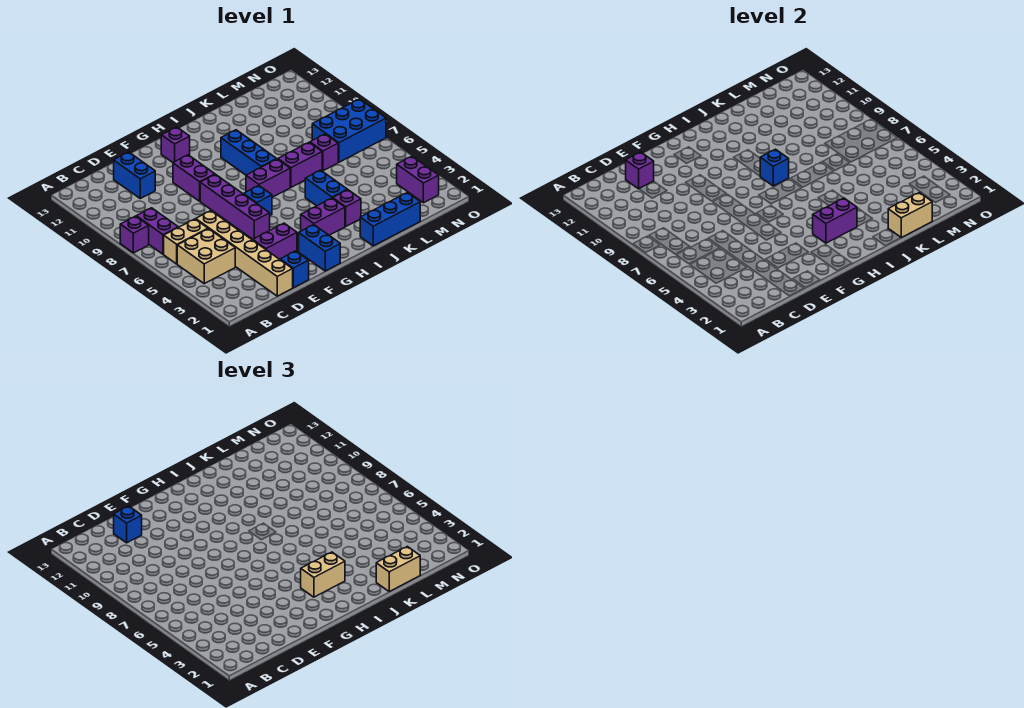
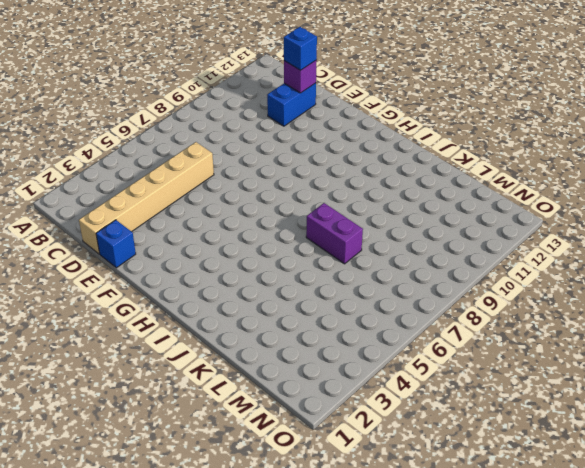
none -> purple brick A8 level 1
none -> tan brick B4:C5 level 1
none -> tan brick B6:C6 level 1
none -> purple brick B7:B8 level 1

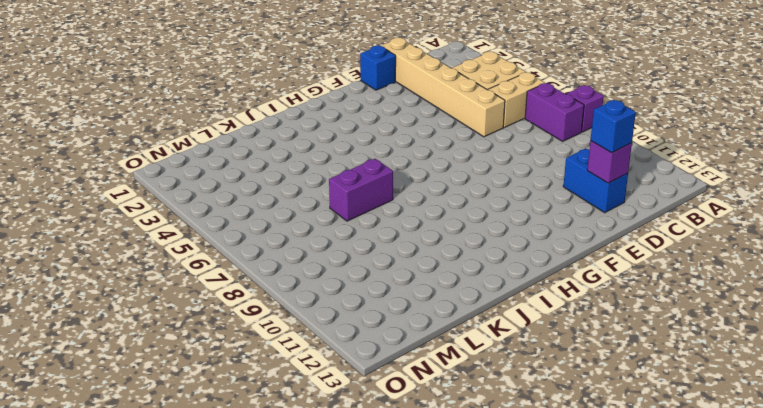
none -> purple brick E3:F3 level 1
none -> purple brick F5:F8 level 1
none -> purple brick F9:F10 level 1
none -> blue brick G1:G2 level 1

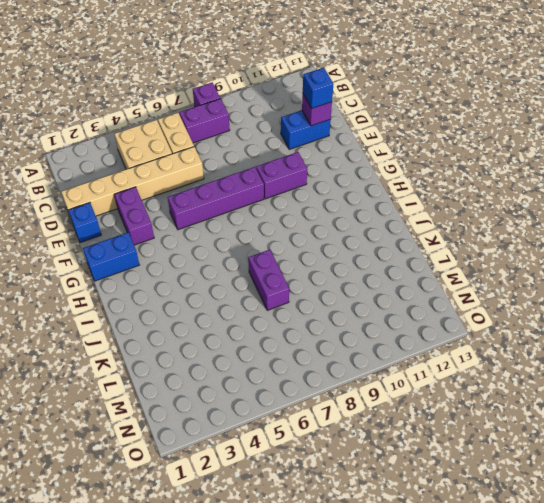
none -> blue brick G6 level 1
none -> purple brick G12 level 1
none -> purple brick H3:I3 level 1
none -> purple brick H7:I7 level 1

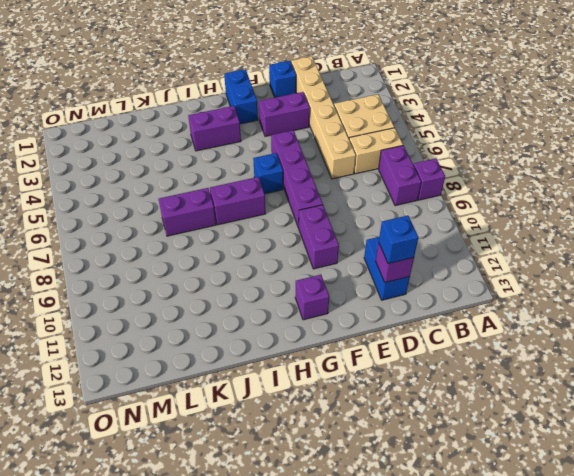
none -> blue brick I8:I10 level 1
none -> blue brick J1:L1 level 1
none -> purple brick J3 level 1
none -> blue brick J4:J5 level 1

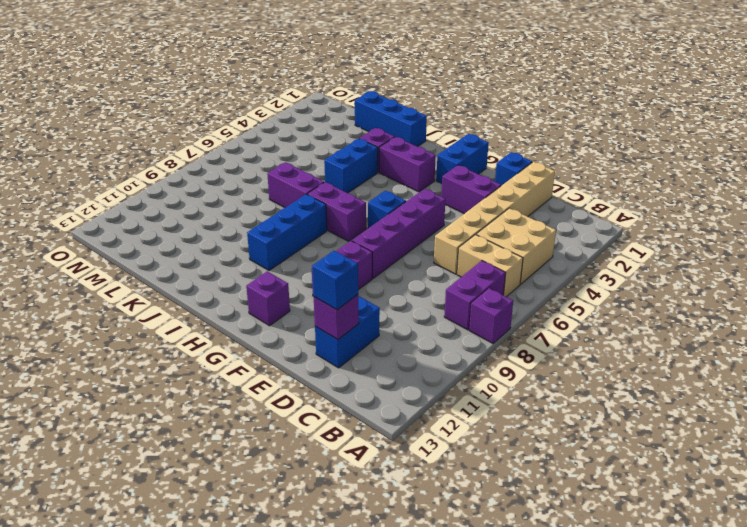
none -> purple brick L7 level 1
none -> blue brick M7:O8 level 1
none -> purple brick N2:N3 level 1
none -> purple brick H3:I3 level 2

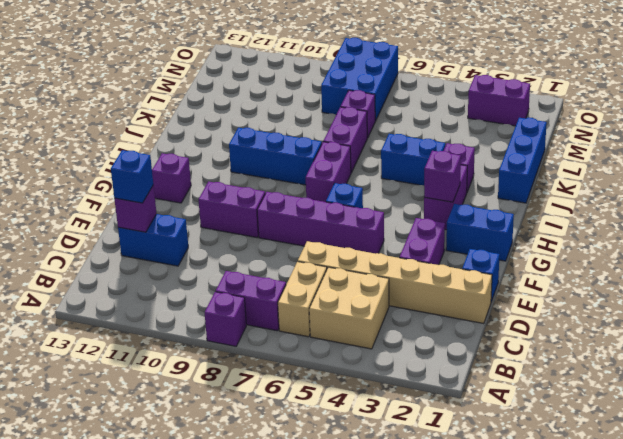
purple brick H3 level 2 -> purple brick H3:I3 level 2
none -> blue brick I8 level 2
none -> tan brick K1:L1 level 2
none -> tan brick H3:I3 level 3
none -> tan brick K1:L1 level 3

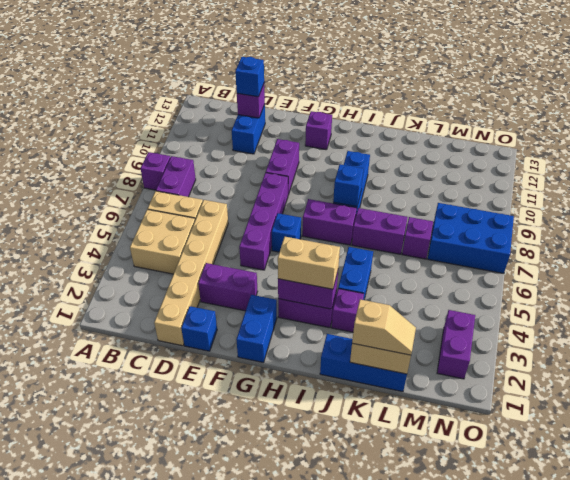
tan slope K1:L1 level 3 top K -> tan brick K1:L1 level 3

